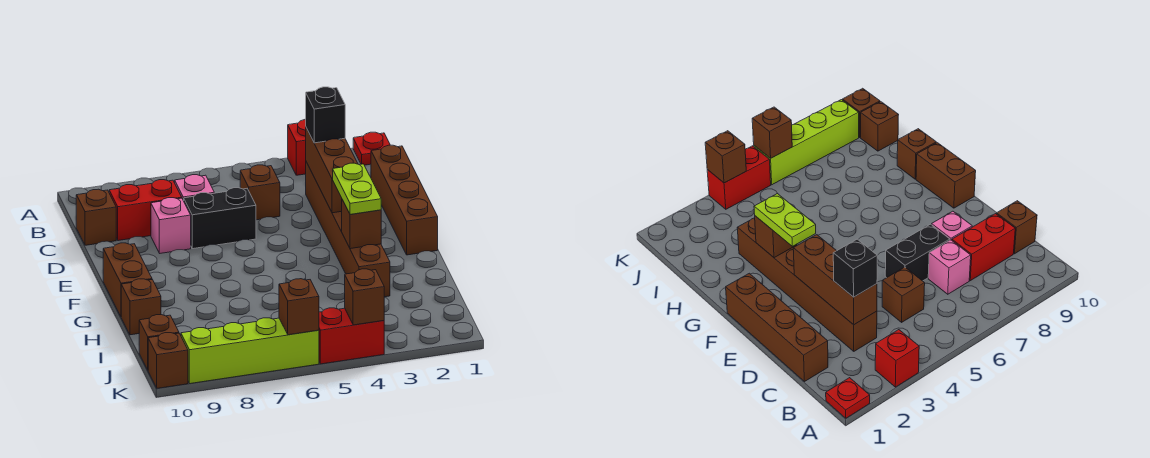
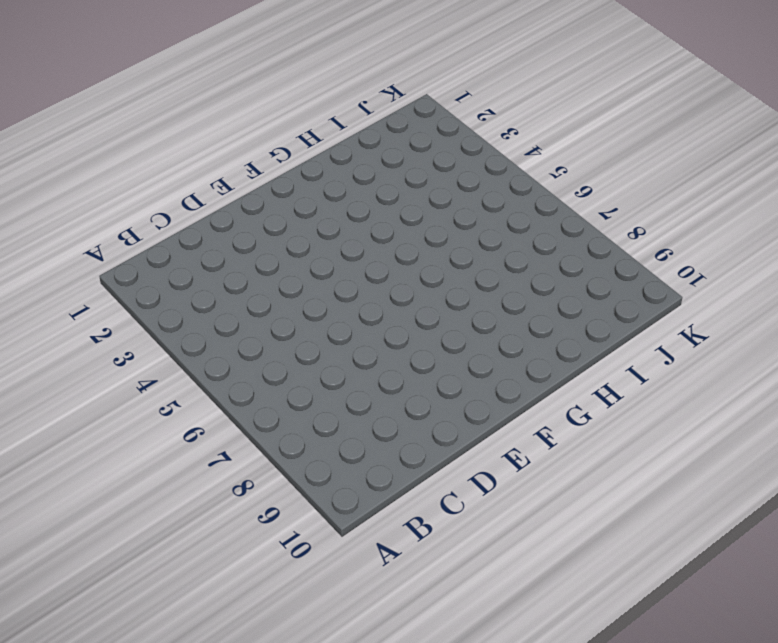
none -> red plate A1 level 1
none -> red brick A3 level 1
none -> brown brick C1:F1 level 1

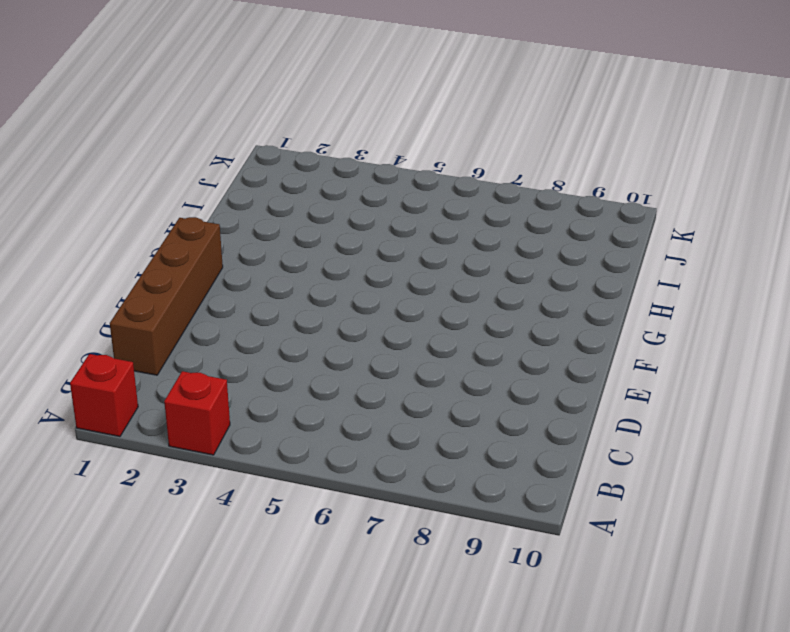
red brick A1 level 1 -> red plate A1 level 1
none -> brown brick C3:H3 level 1
none -> brown brick C5 level 1
none -> pink brick C7 level 1

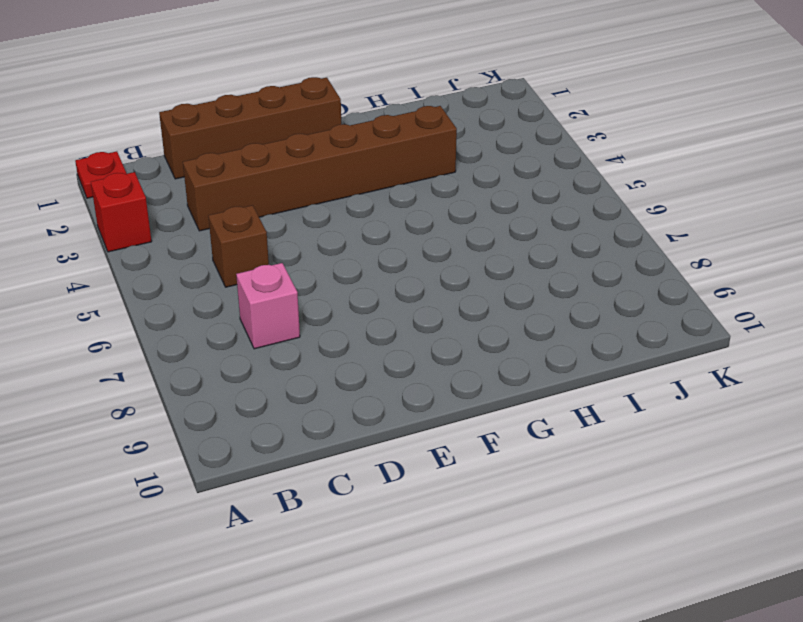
none -> red brick C8:C9 level 1
none -> brown brick C10 level 1
none -> black brick D6:D7 level 1

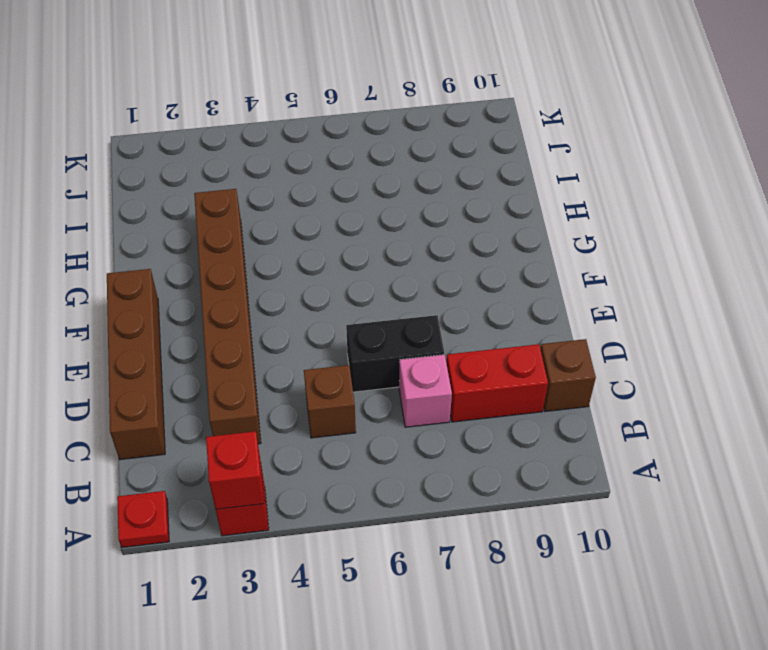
red brick A3 level 2 -> none
none -> pink brick D8 level 1
none -> brown brick F10:G10 level 1
none -> brown brick H10 level 1

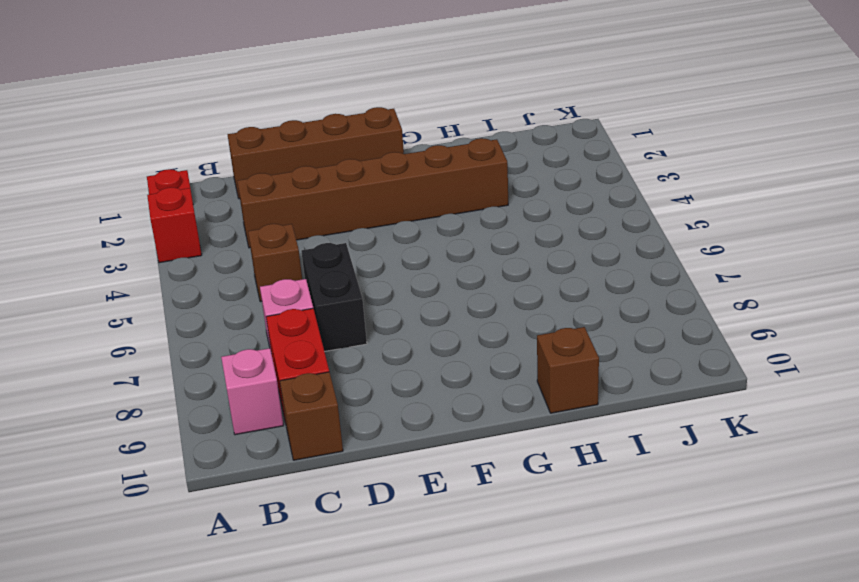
pink brick B9 level 1 -> pink brick D8 level 1
none -> brown brick F10:G10 level 1
none -> brown brick J10 level 1
none -> red brick K4:K5 level 1

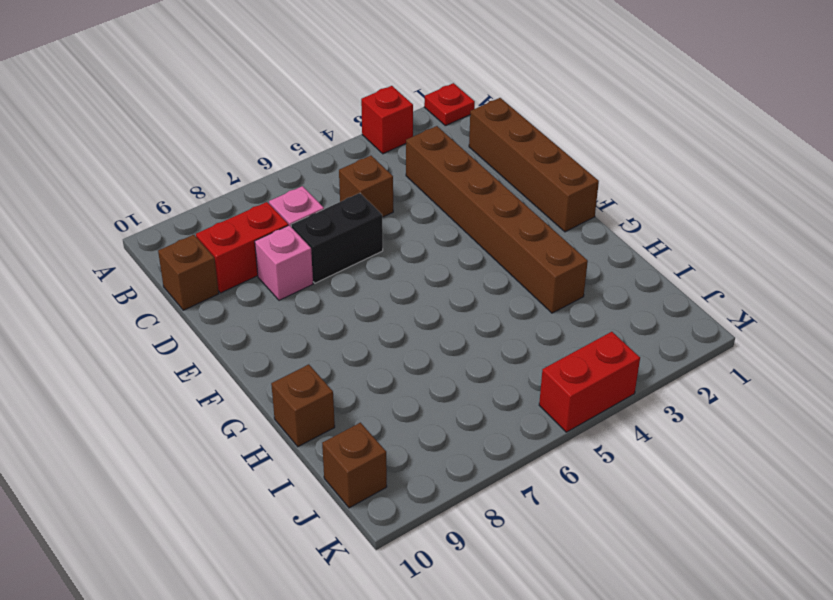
none -> brown brick F10:G10 level 1
none -> lime brick K6:K9 level 1
none -> brown brick K10 level 1

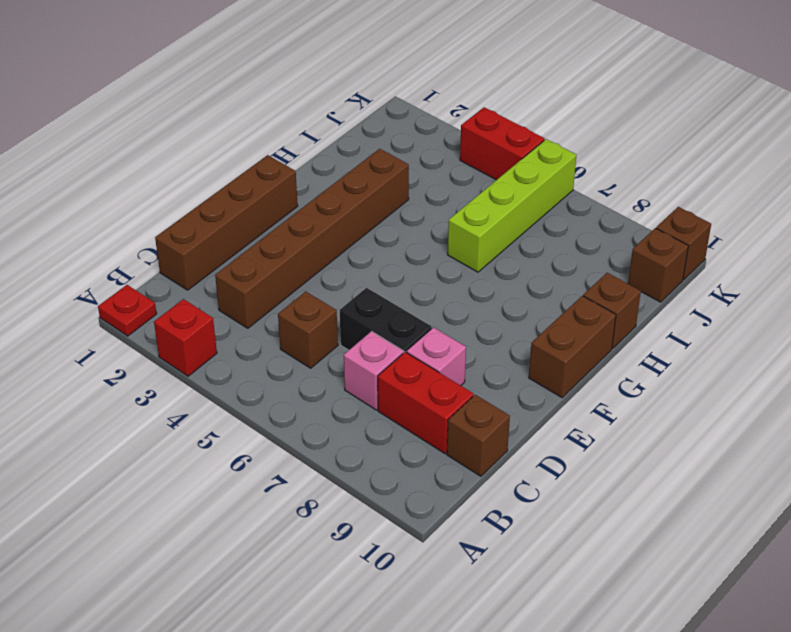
lime brick H6:K6 level 1 -> lime brick K6:K9 level 1
none -> brown brick C3:E3 level 2
none -> brown brick G3 level 2
none -> brown brick K4 level 2

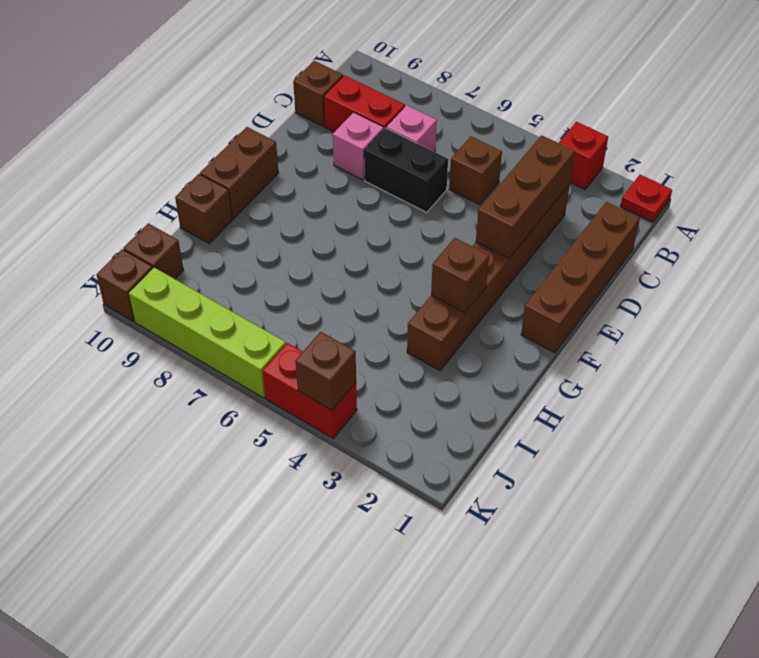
none -> brown brick K6 level 2
none -> black brick C3 level 3
none -> lime plate F3:G3 level 3

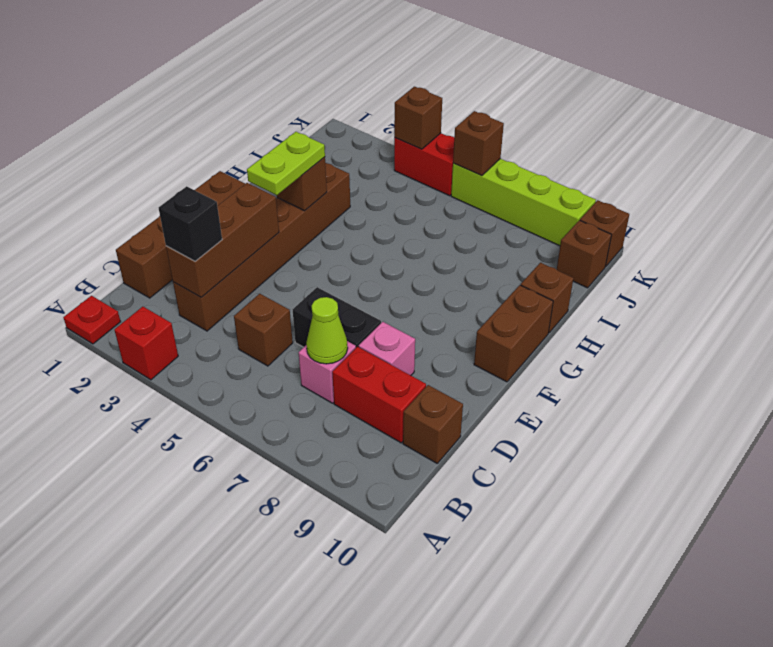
lime cone C7 level 2 -> none

